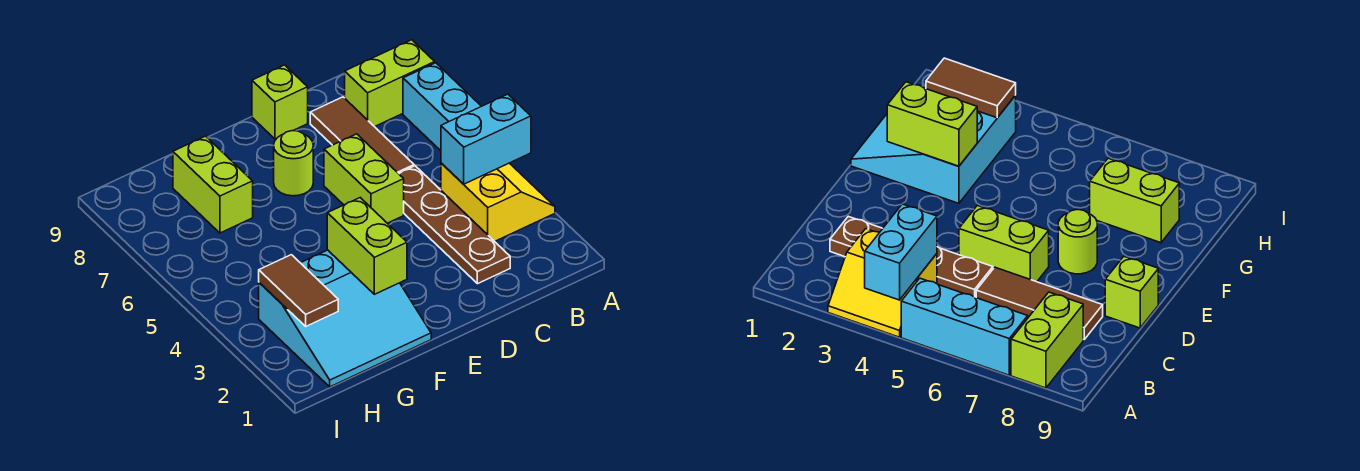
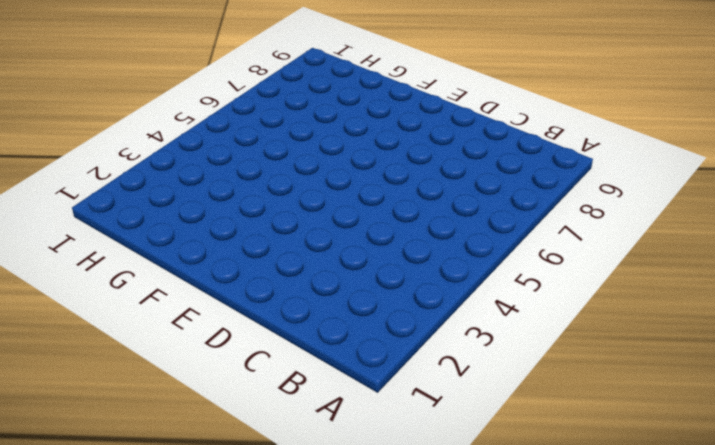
none -> yellow slope A3:B4 level 1 top B
none -> cyan brick A5:A7 level 1
none -> lime brick A8:B8 level 1

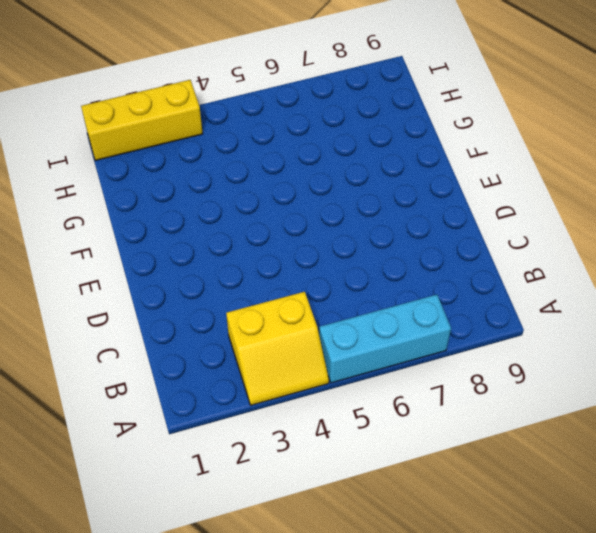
yellow brick I1:I3 level 1 -> none
none -> lime brick A8:B8 level 1
none -> brown plate C2:C5 level 1
none -> brown tile C6:C8 level 1

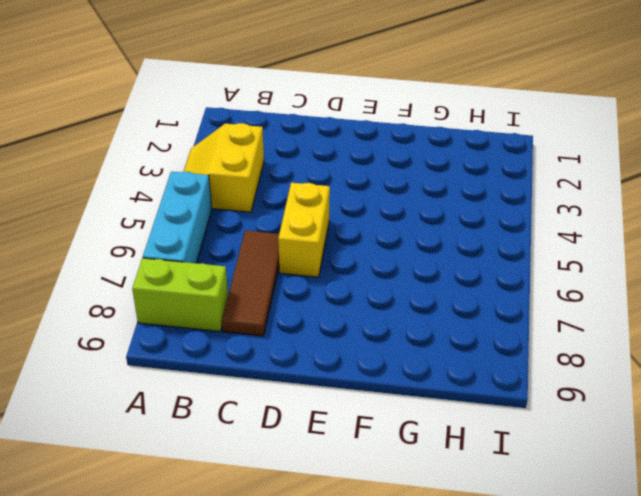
yellow brick D5:D6 level 1 -> lime brick D5:D6 level 1
none -> brown plate C2:C5 level 1
none -> lime brick D9 level 1
none -> lime round brick E7 level 1

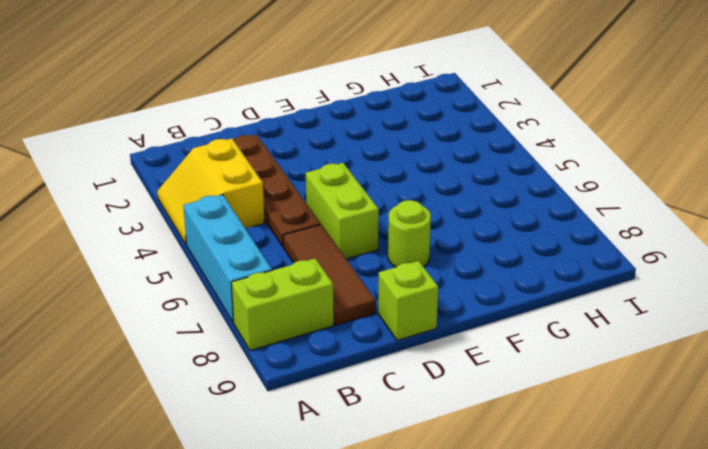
none -> cyan slope F1:H3 level 1 top 3
none -> lime brick G7:G8 level 1
none -> cyan brick A4:B4 level 2

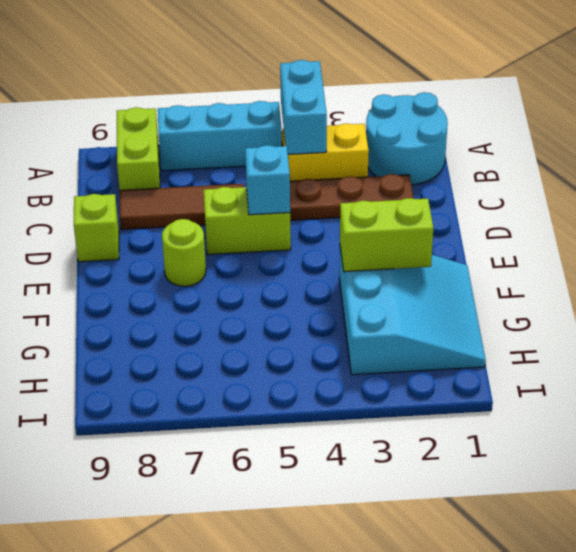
cyan round brick A1:B2 level 1 -> none
cyan brick D5 level 2 -> none
none -> lime brick G7:G8 level 1
none -> brown tile H2:H3 level 2

